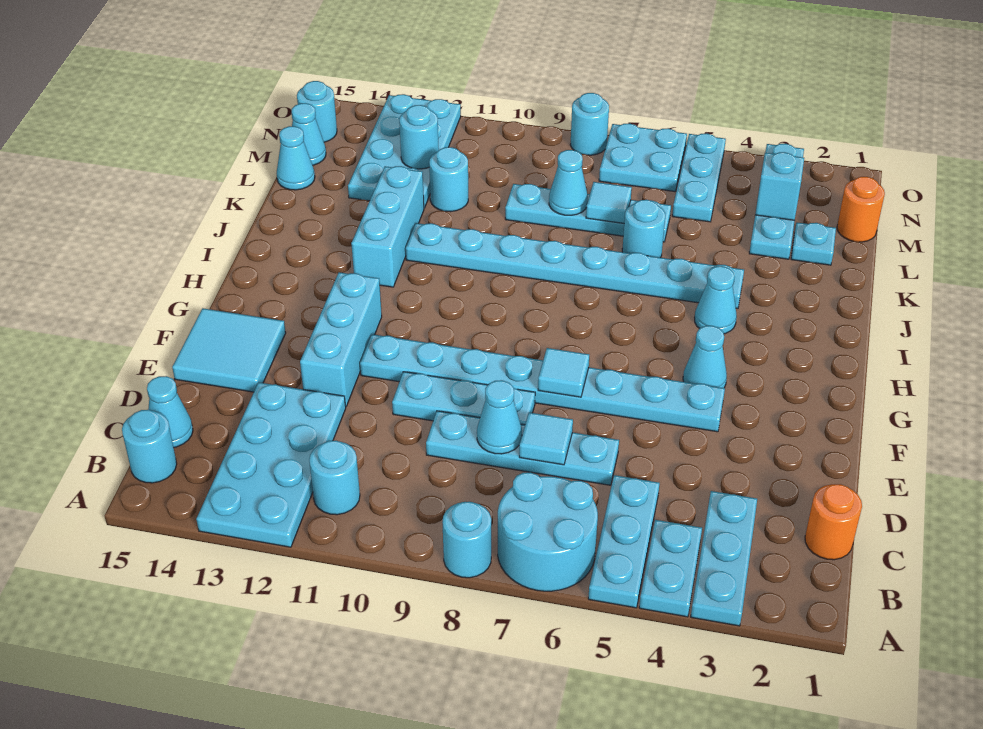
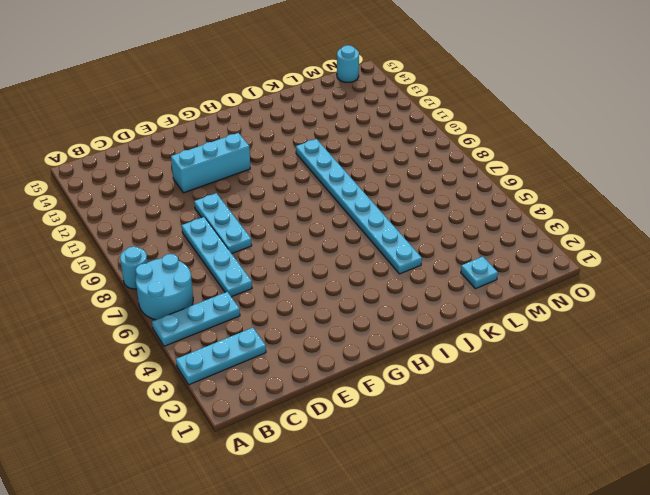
none -> cyan plate A4:B4 level 1
none -> cyan plate A12:D13 level 1
none -> cyan round brick B11 level 1
none -> cyan round brick B15 level 1

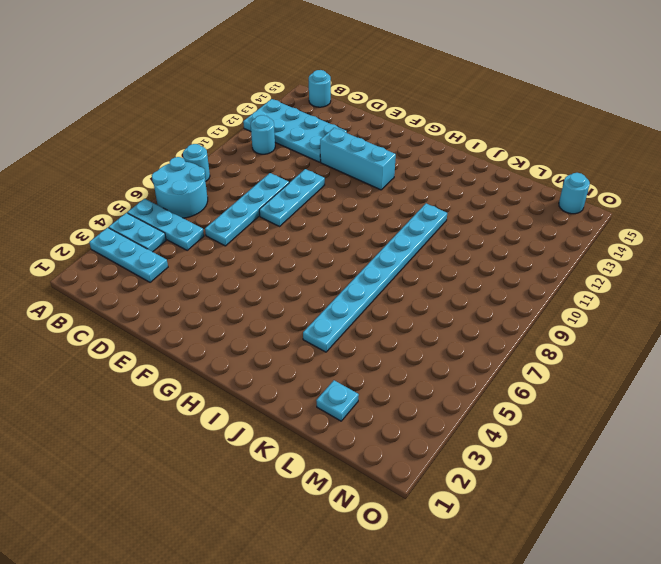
none -> orange round brick C1 level 1
none -> cyan cone C15 level 1
none -> cyan tile E14:F15 level 1
none -> cyan plate F4:F11 level 1

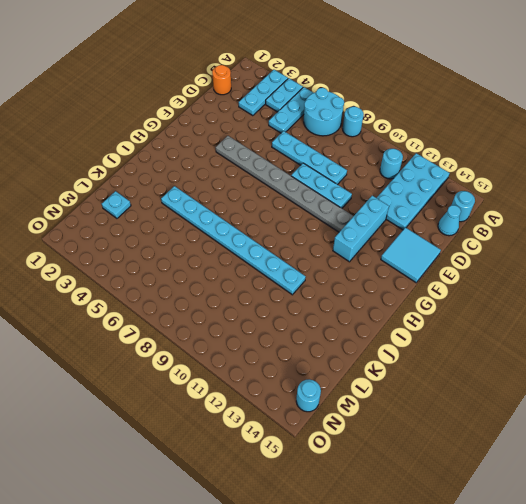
grey plate F4:F11 level 1 -> cyan plate F4:F11 level 1
none -> cyan cone G4 level 1
none -> cyan cone I4 level 1
none -> cyan brick I12:K12 level 1
none -> cyan round brick K6 level 1

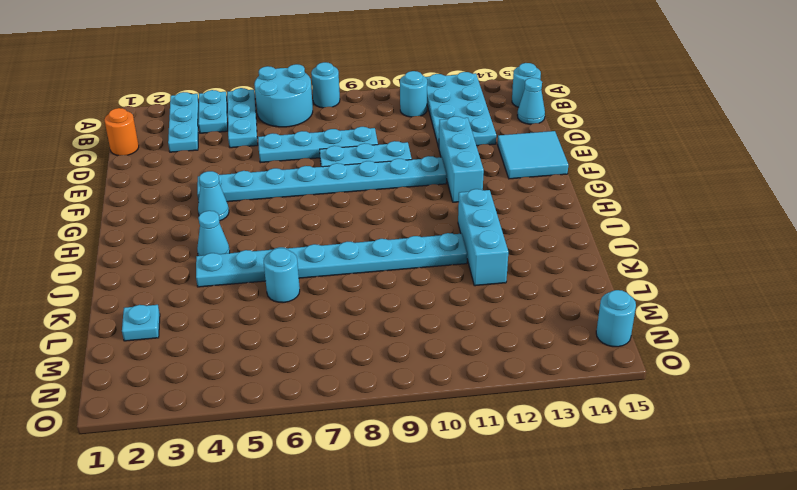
none -> cyan plate L3:O3 level 1
none -> cyan plate L6:L9 level 1
none -> cyan round brick L11 level 1
none -> cyan plate L12:O13 level 1

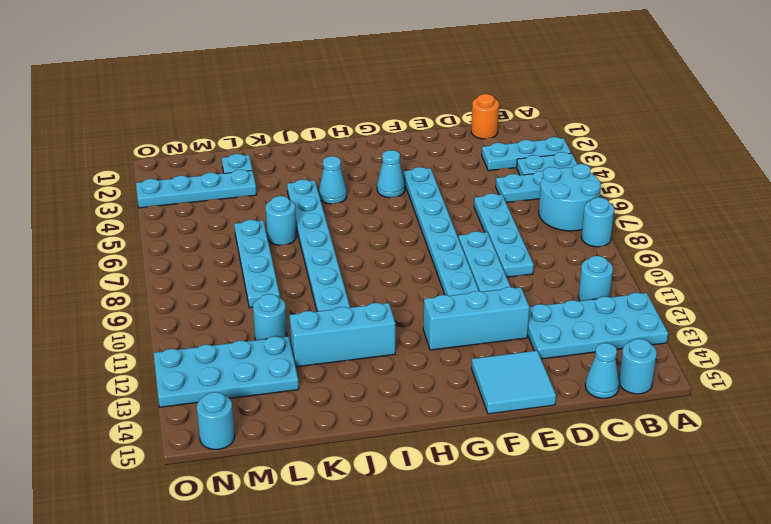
none -> cyan cone L15 level 1
none -> orange round brick M1 level 1
none -> cyan plate M5:O5 level 1
none -> cyan cone M15 level 1

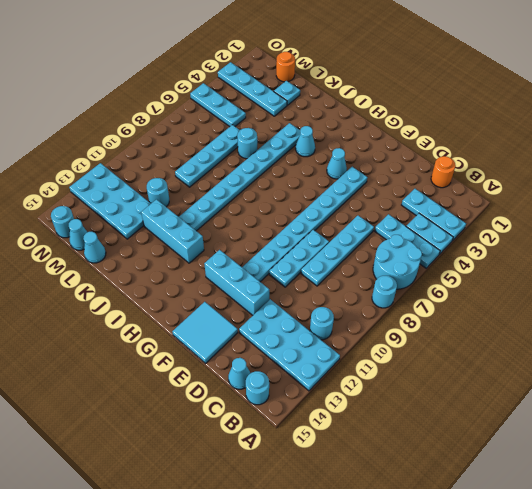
none -> cyan plate N6:O7 level 1
none -> cyan round brick O8 level 1
none -> cyan tile D7 level 2
none -> cyan cone D8 level 2

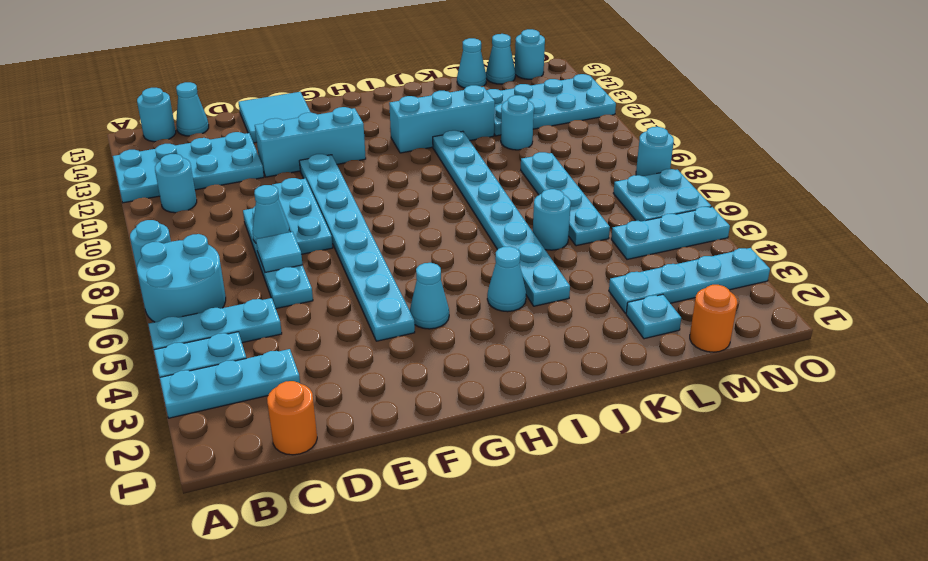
none -> cyan tile F7 level 2
none -> cyan tile L7 level 2
none -> cyan cone L8 level 2
none -> cyan brick M3 level 2

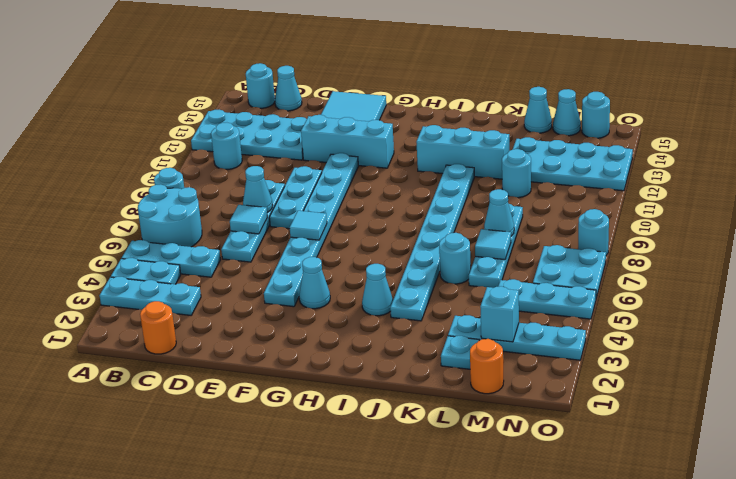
none -> cyan round brick M12 level 2

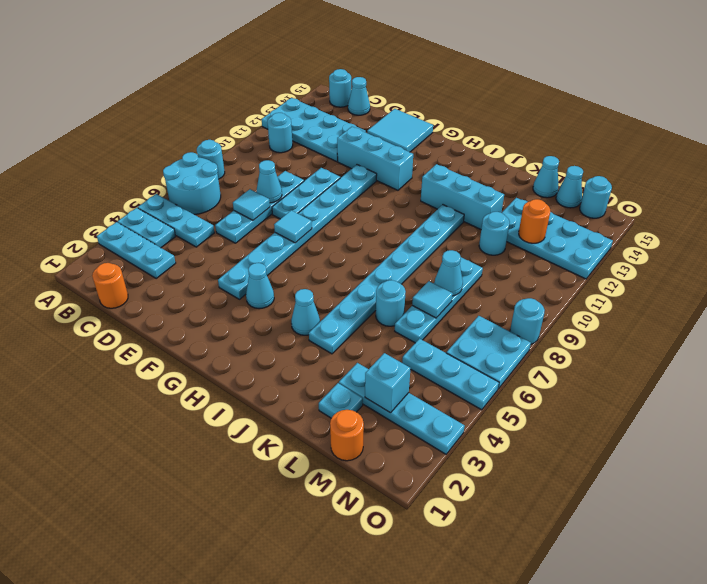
orange round brick M12 level 2 -> cyan round brick M12 level 2

